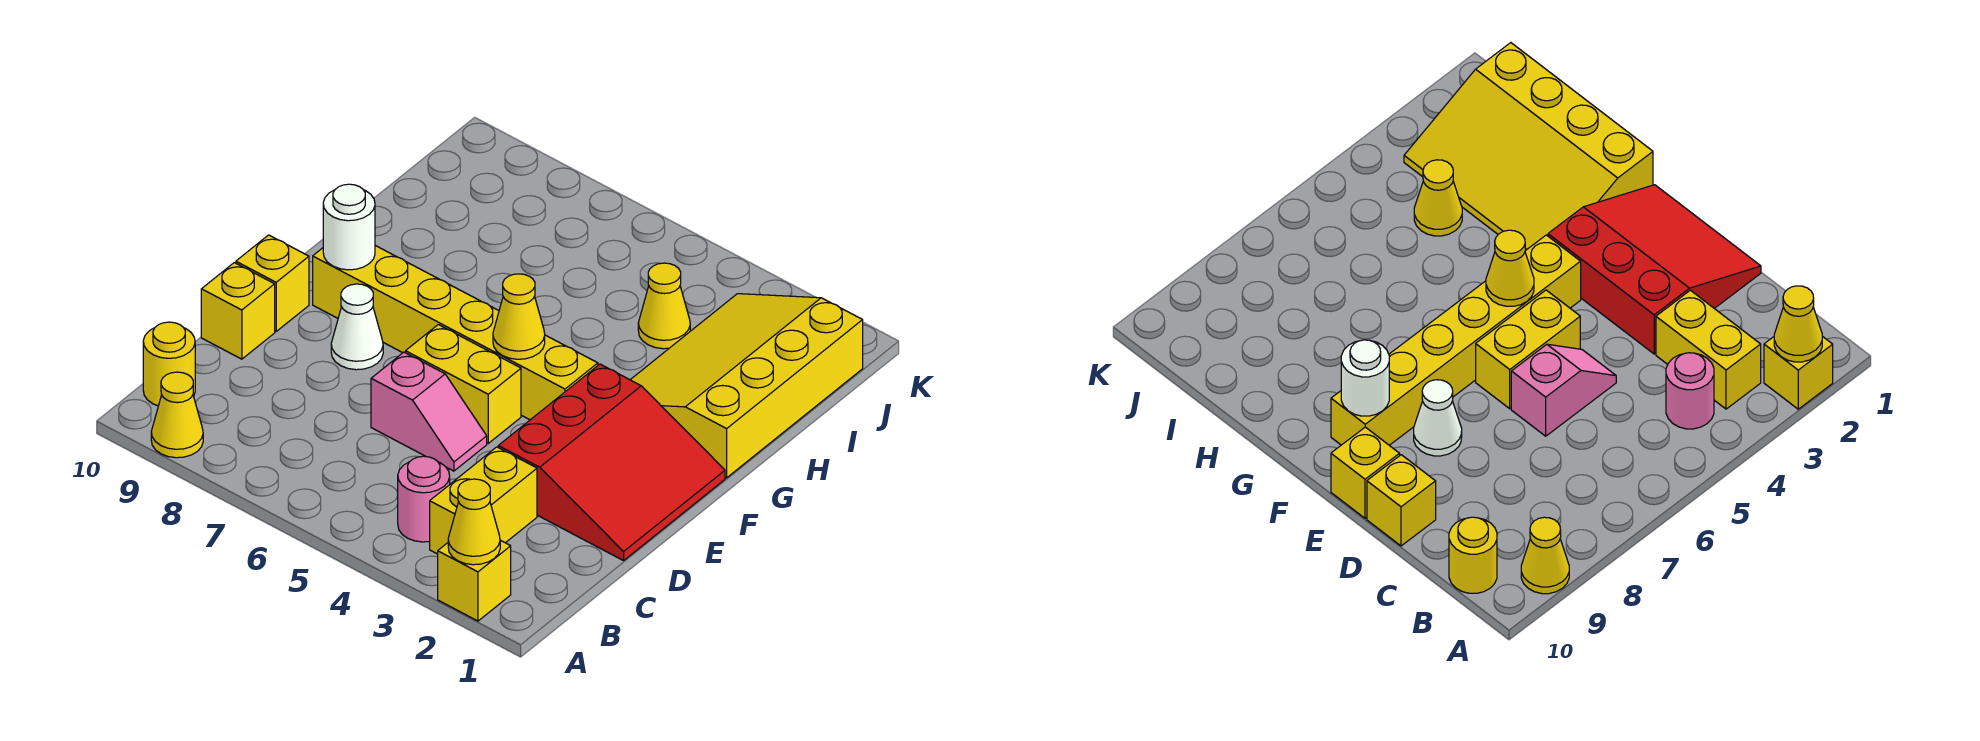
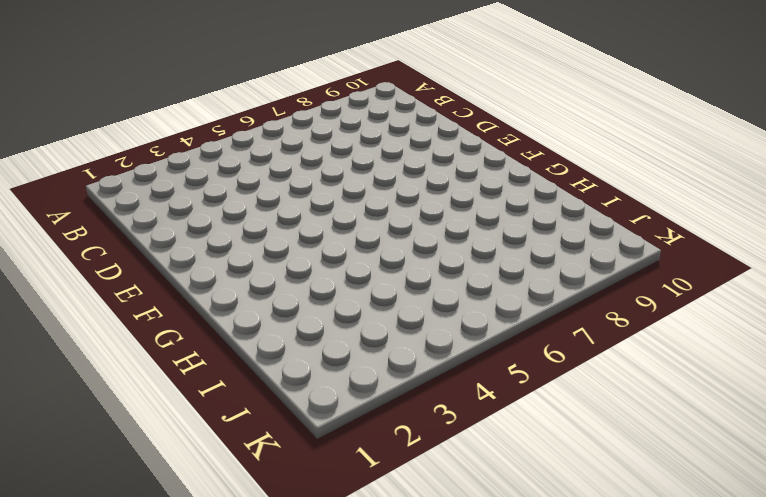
none -> yellow brick A2 level 1
none -> yellow cone A9 level 1
none -> yellow brick B3:C3 level 1

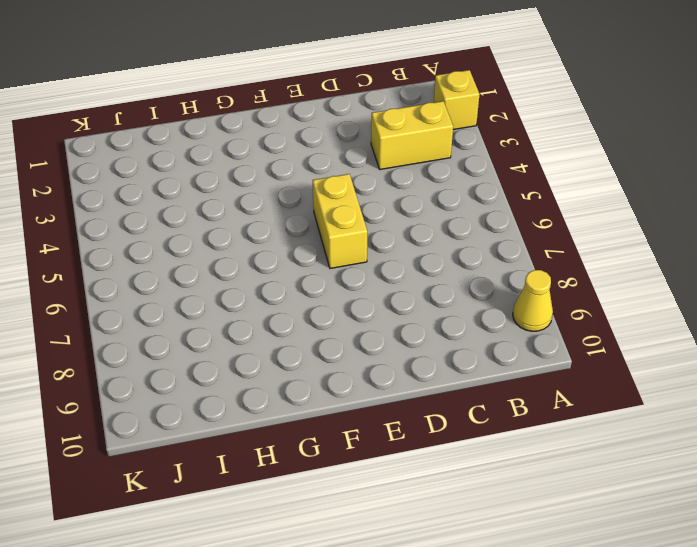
none -> pink round brick B4 level 1
none -> yellow round brick B10 level 1
none -> red slope D1:F3 level 1 top 3

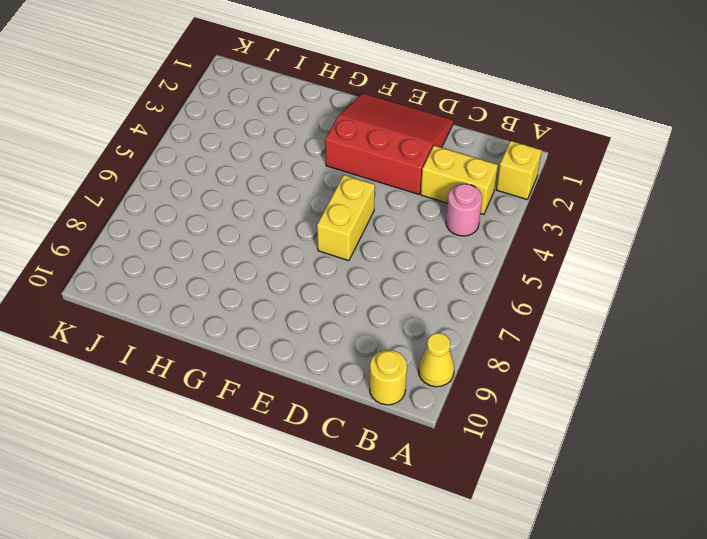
none -> pink slope D5:D6 level 1 top 6
none -> yellow brick D10 level 1
none -> white cone E8 level 1

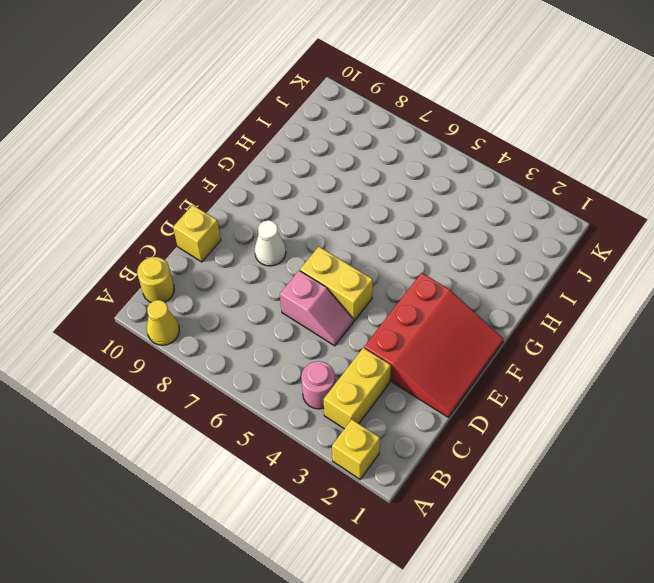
none -> yellow brick E10 level 1
none -> yellow brick F4:F9 level 1
none -> yellow slope G1:J3 level 1 top 1

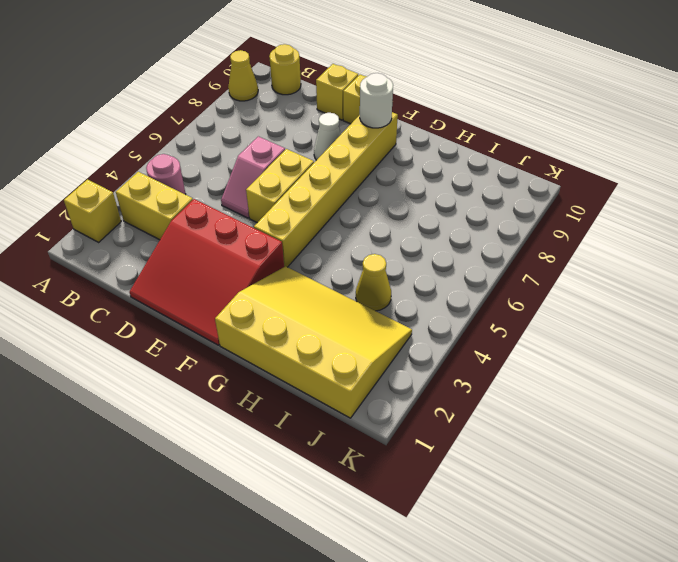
none -> yellow cone A2 level 2
none -> yellow cone F5 level 2

